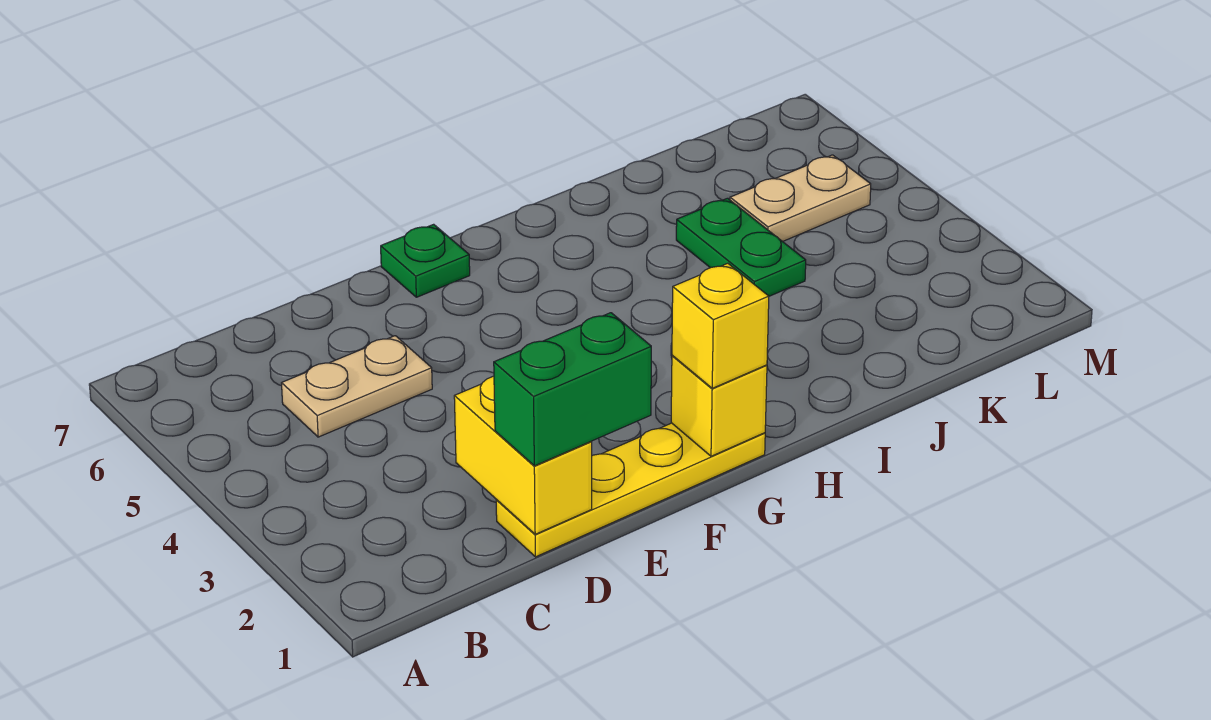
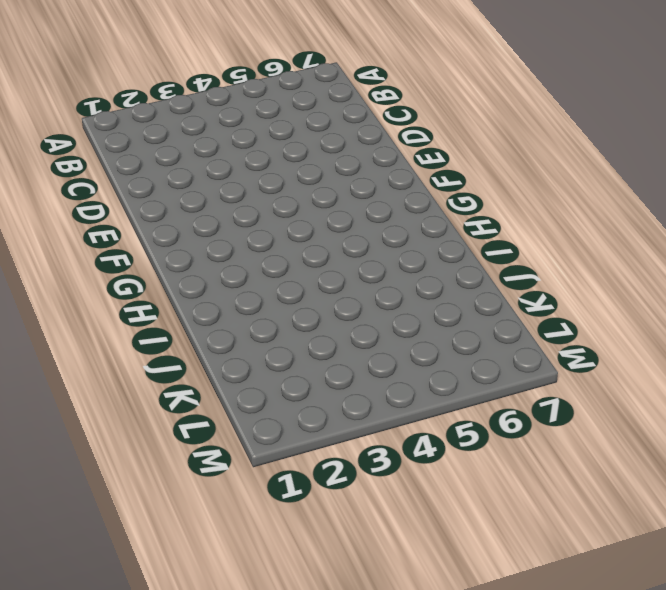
none -> tan plate C5:D5 level 1
none -> yellow plate D1:G1 level 1

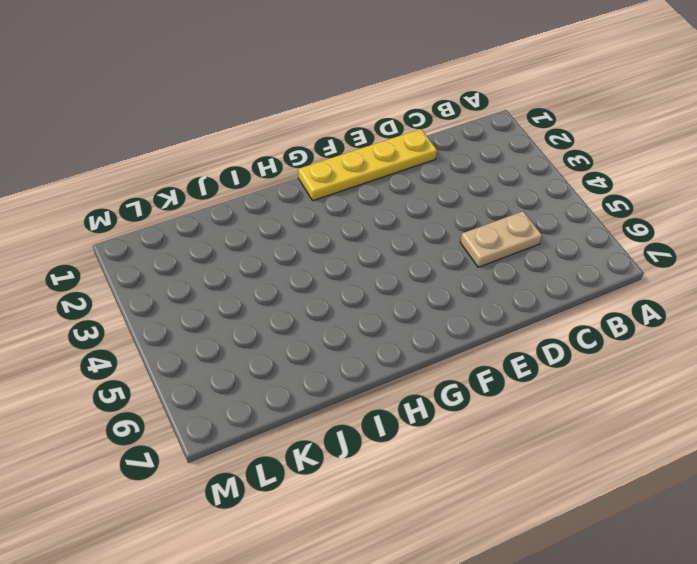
none -> green plate F7 level 1
none -> green plate J4:J5 level 1

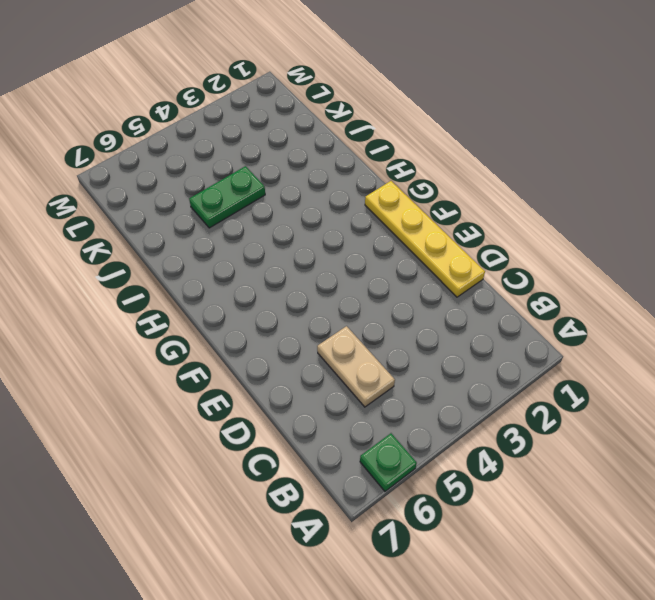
green plate A6 level 1 -> green plate F7 level 1
none -> tan plate K5:L5 level 1
none -> yellow brick D1:D2 level 2

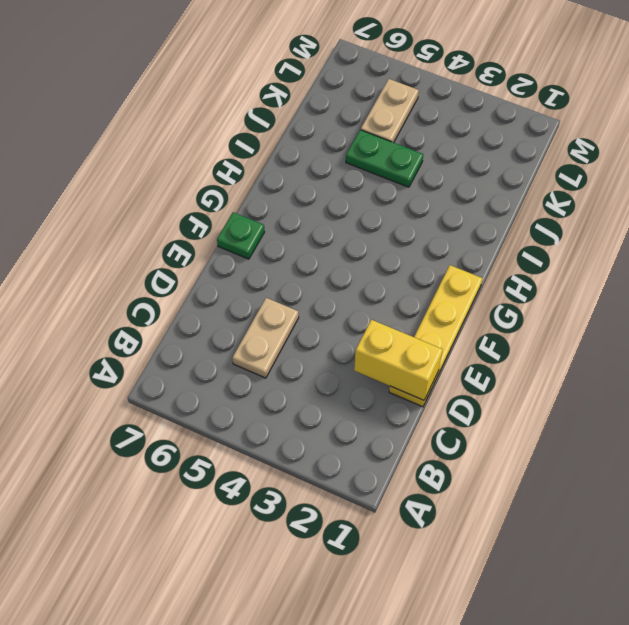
none -> yellow brick G1 level 2
none -> green brick D1:E1 level 3

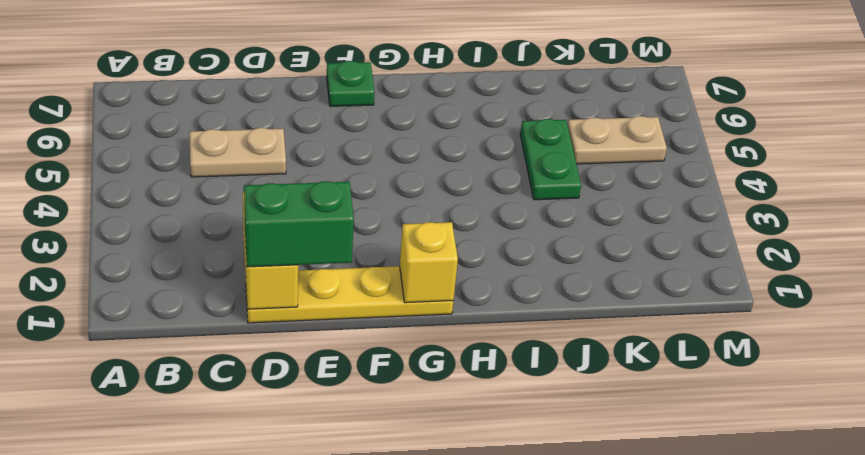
none -> yellow brick G1 level 3

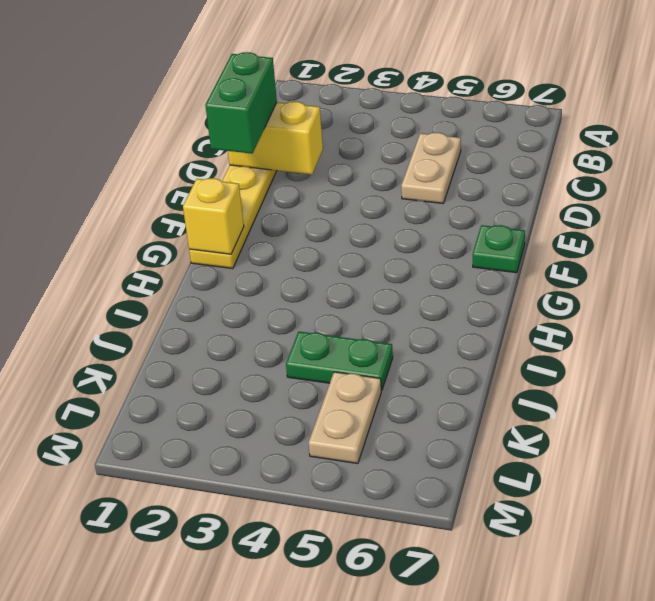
none -> yellow brick G1 level 3

